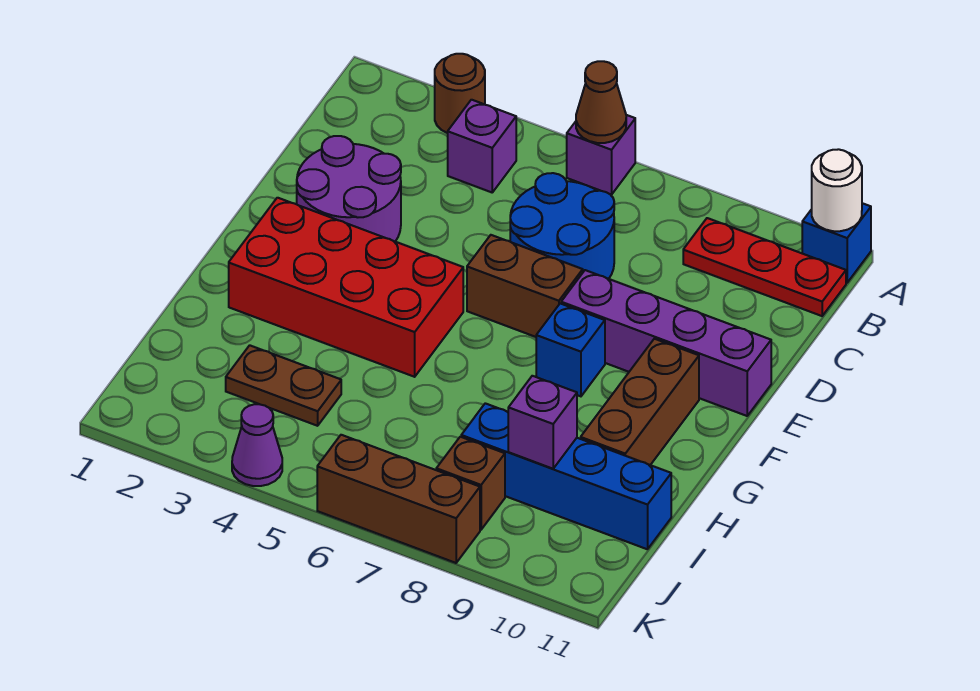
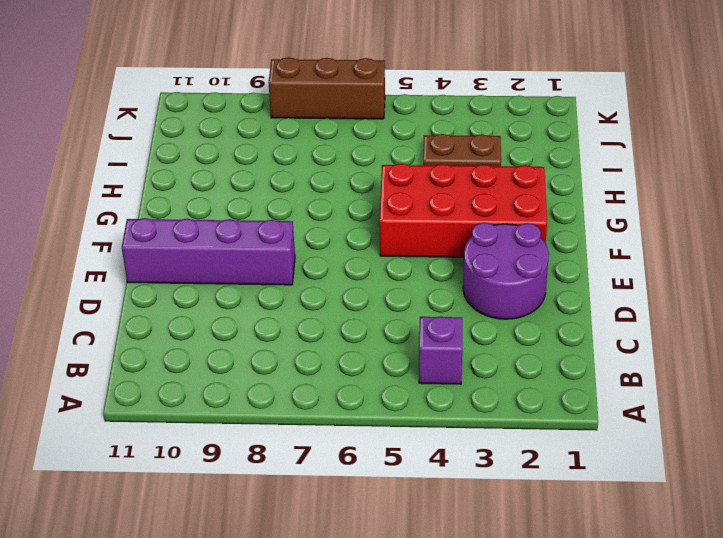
none -> brown round brick A3 level 1
none -> purple brick A6 level 1
none -> blue brick A11 level 1

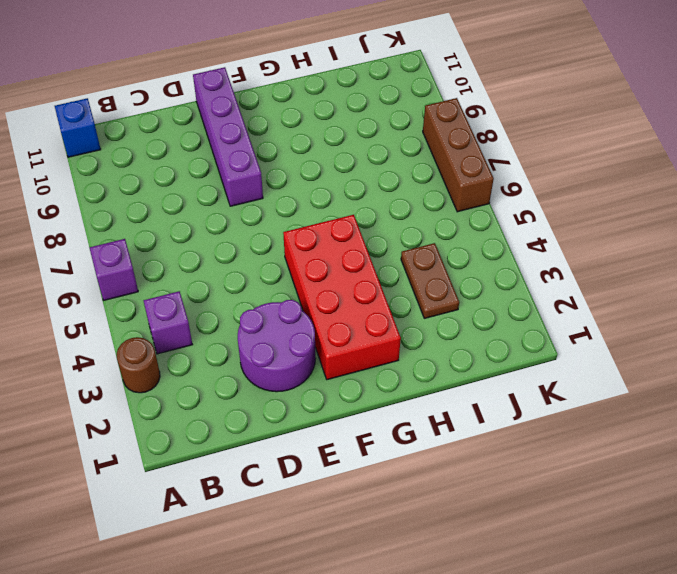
none -> red plate B9:B11 level 1
none -> blue round brick C6:D7 level 1
none -> brown brick E6:E7 level 1

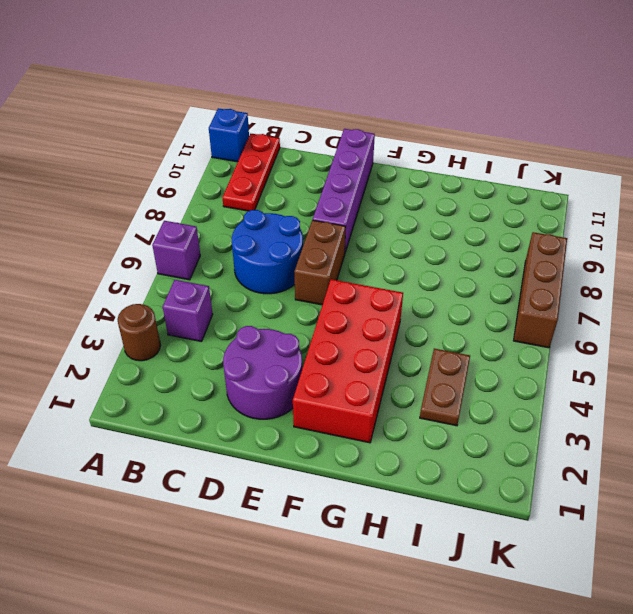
none -> blue brick F8 level 1
none -> brown brick F10:H10 level 1
none -> blue brick I8:I11 level 1

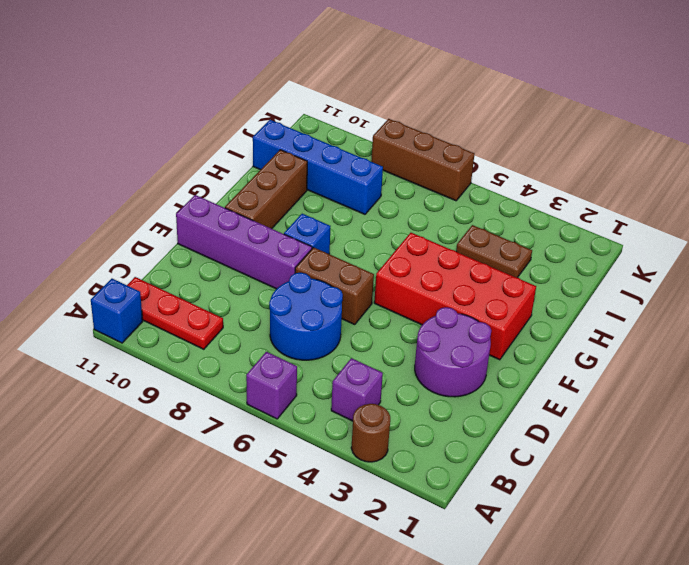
none -> brown brick J8 level 1
none -> purple cone K4 level 1
none -> brown cone A6 level 2

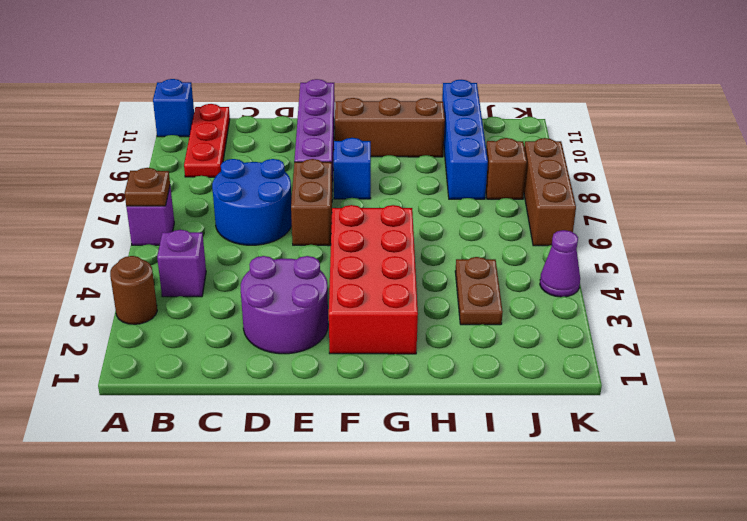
brown plate A6 level 2 -> brown cone A6 level 2
none -> white round brick A11 level 2
none -> purple brick I9 level 2

